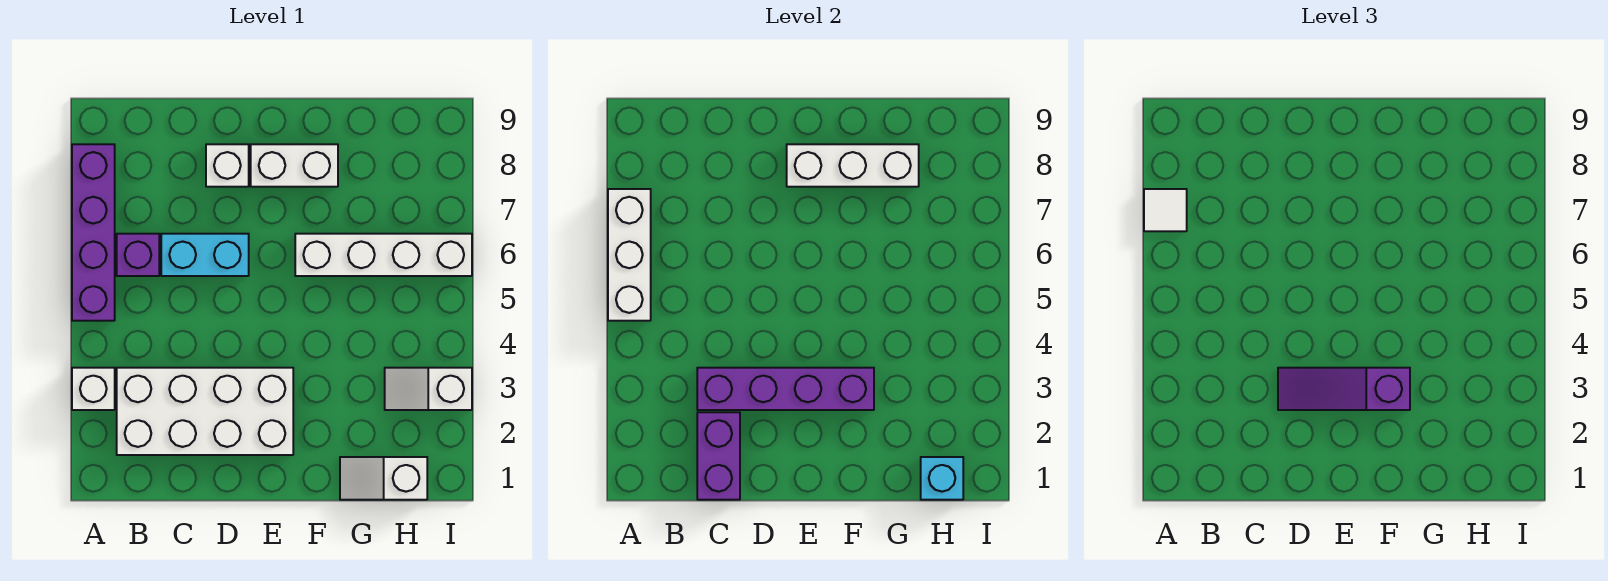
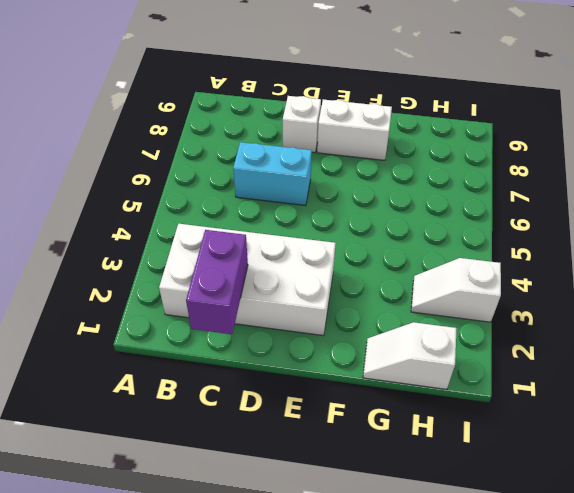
none -> white brick A3 level 1
none -> purple brick A5:A8 level 1
none -> purple brick B6 level 1

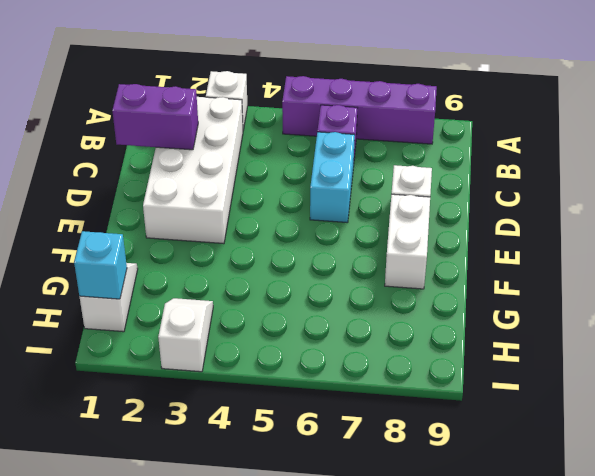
none -> white brick F6:I6 level 1
none -> white brick A5:A7 level 2
none -> purple brick C3:F3 level 2

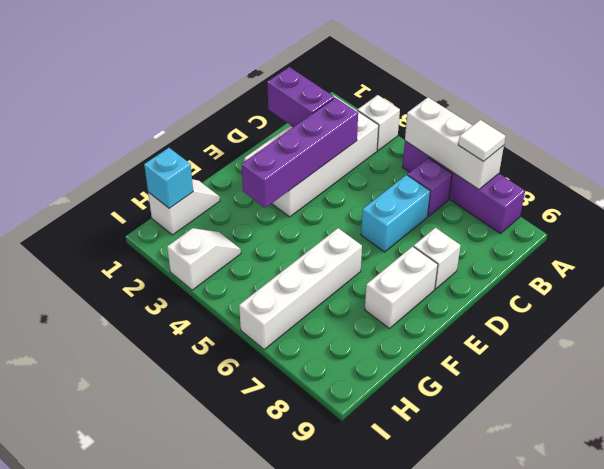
none -> white brick E8:G8 level 2
none -> purple slope D3:F3 level 3 top F

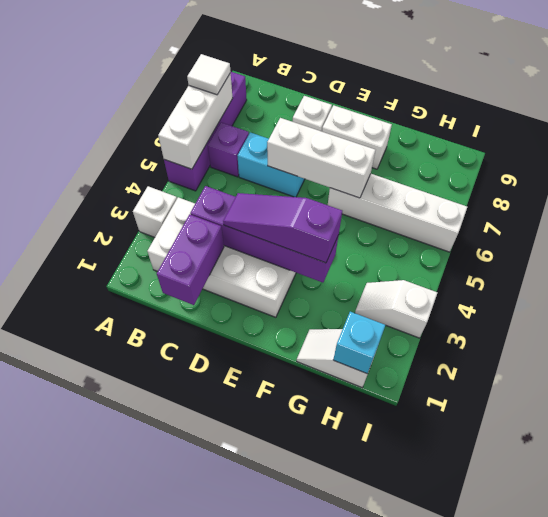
white brick D6:F6 level 2 -> white brick E8:G8 level 2

